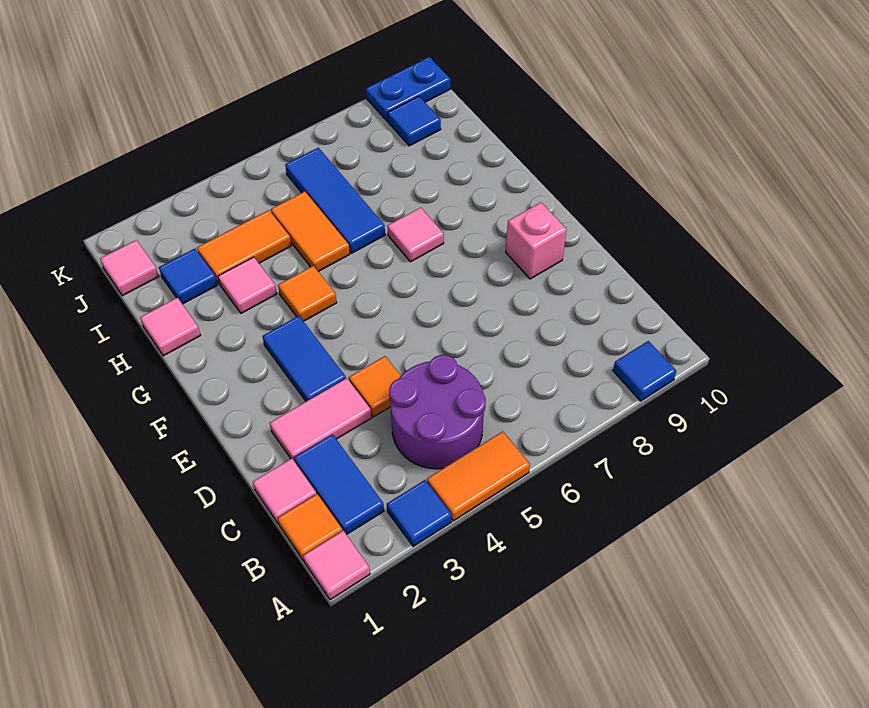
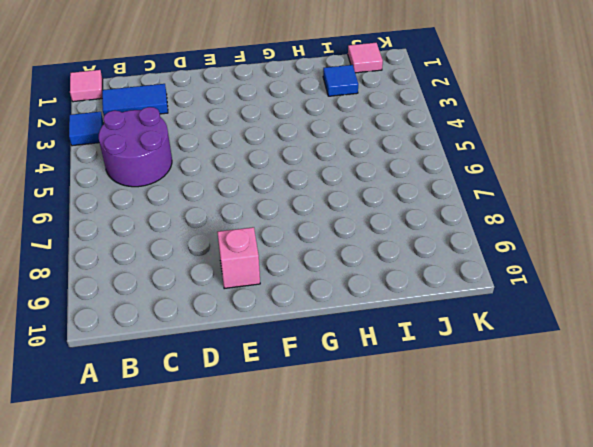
none -> orange tile A4:A5 level 1
none -> blue tile A9 level 1
none -> orange tile B1 level 1

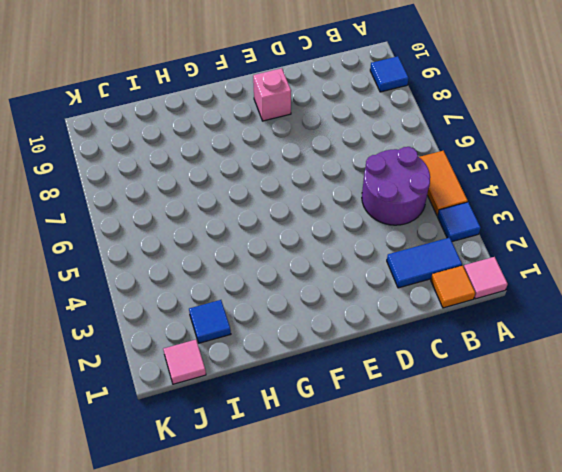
none -> pink tile C1 level 1
none -> pink tile D2:D3 level 1
none -> orange tile D4 level 1

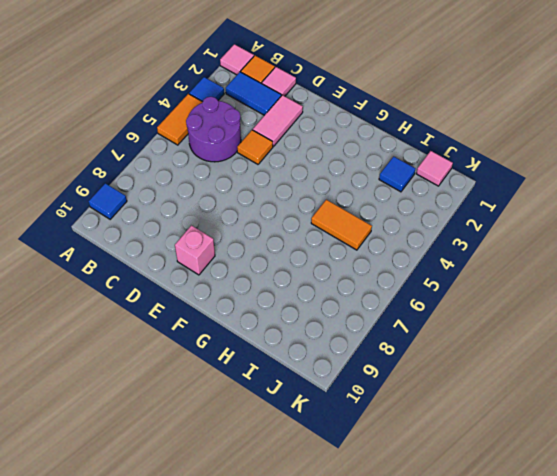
none -> blue tile E3:F3 level 1
none -> orange tile G4 level 1
none -> pink tile G7 level 1

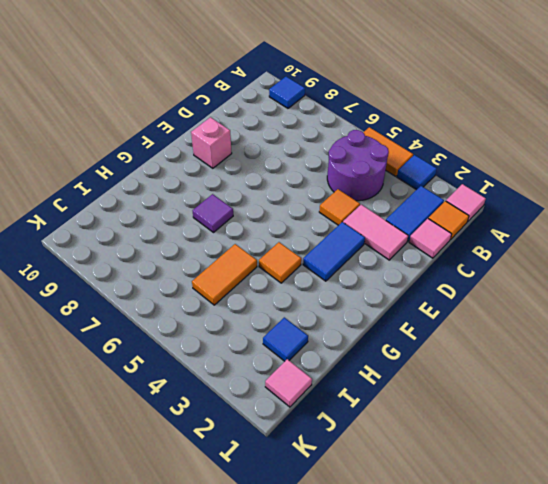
purple tile G7 level 1 -> pink tile G7 level 1
none -> pink tile H1 level 1
none -> pink tile H3 level 1
none -> blue tile H6:J6 level 1

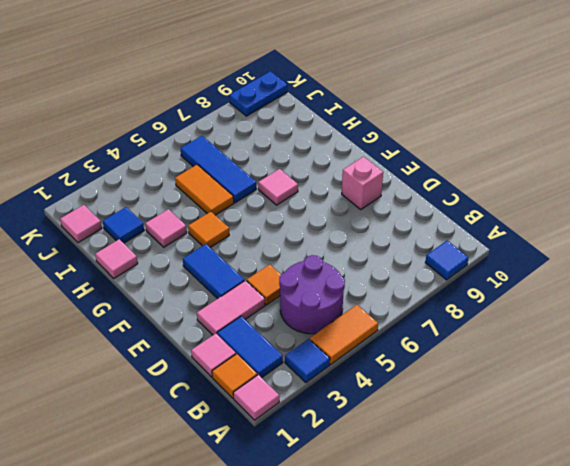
none -> orange tile I3:I4 level 1
none -> blue tile J9 level 1

